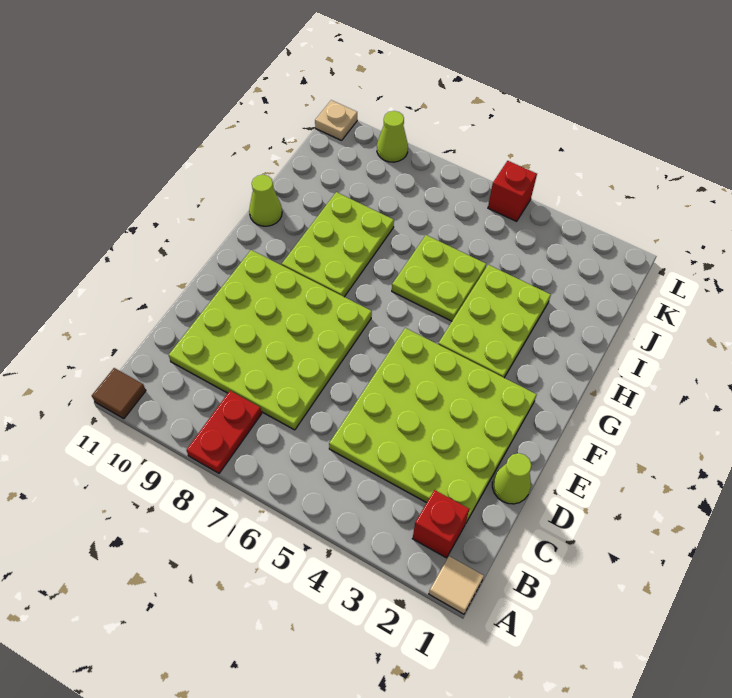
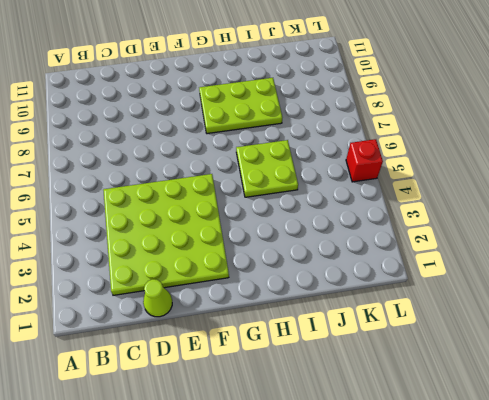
none -> tan tile A1 level 1
none -> red plate A8:B8 level 1
none -> brown tile A11 level 1

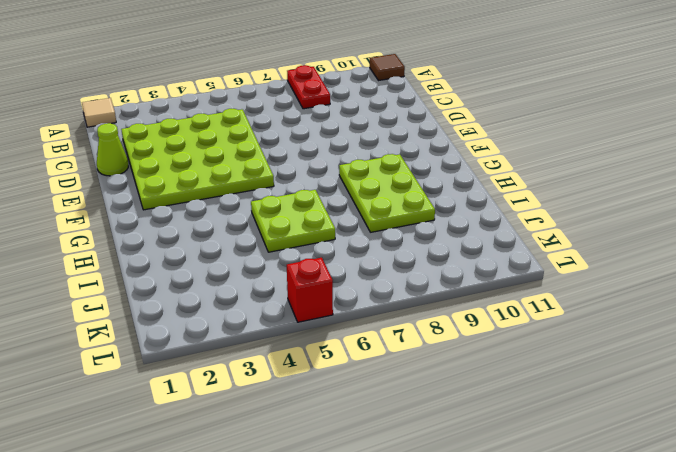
none -> red brick B2 level 1
none -> lime plate C7:F10 level 1
none -> lime plate G3:I4 level 1

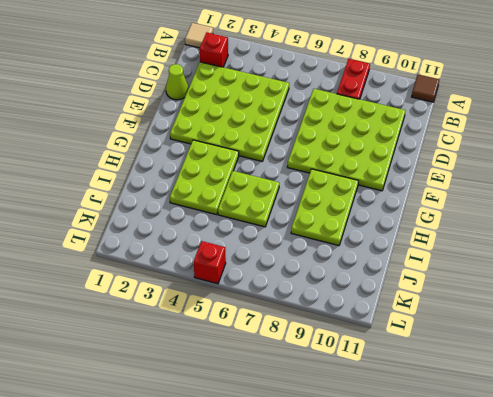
none -> lime cone H11 level 1
none -> lime cone L9 level 1
none -> tan plate L11 level 1

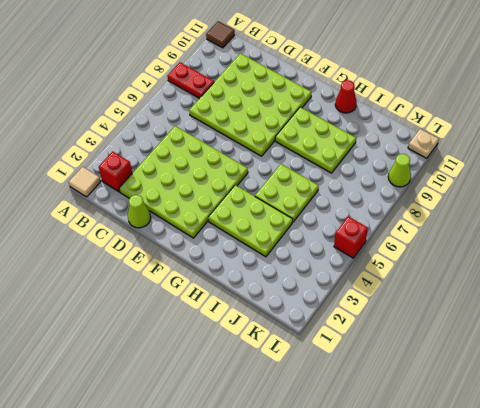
red cone H11 level 1 -> lime cone H11 level 1

